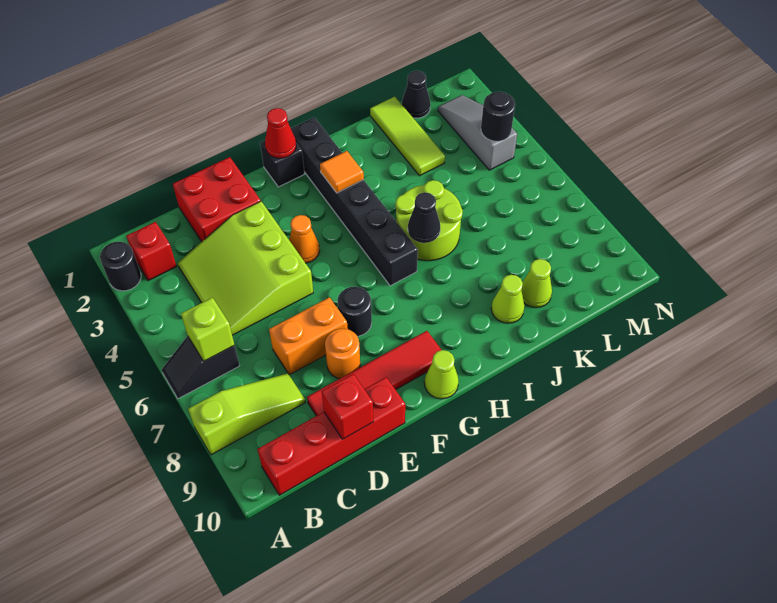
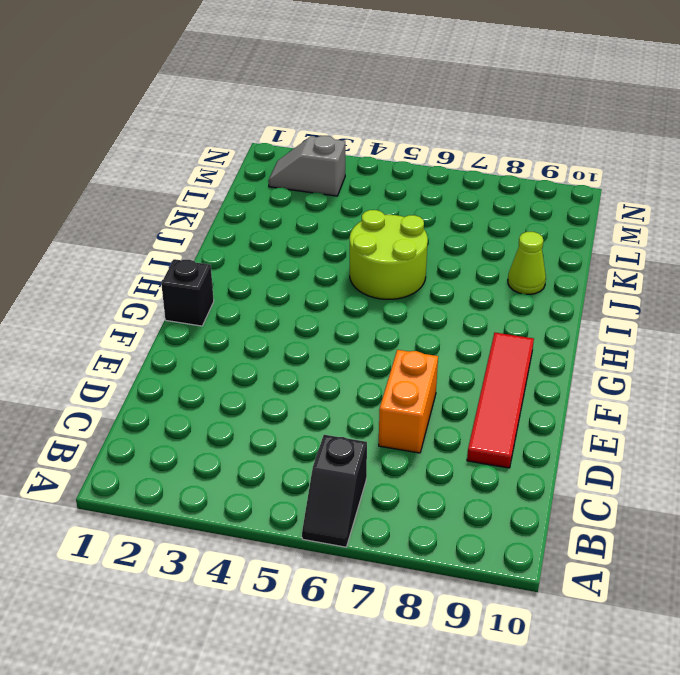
grey slope M2:M3 level 1 top 3 -> grey slope M2:M4 level 1 top 4
none -> black round brick A2 level 1
none -> lime slope A8:C8 level 1 top A
none -> red brick B2 level 1

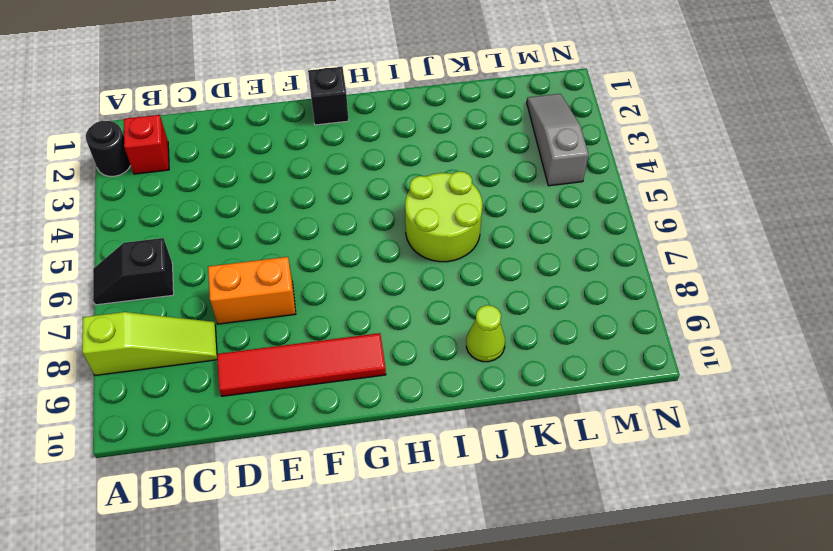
none -> red brick B10:E10 level 1
none -> lime slope C3:E5 level 1 top E
none -> red brick D1:E2 level 1

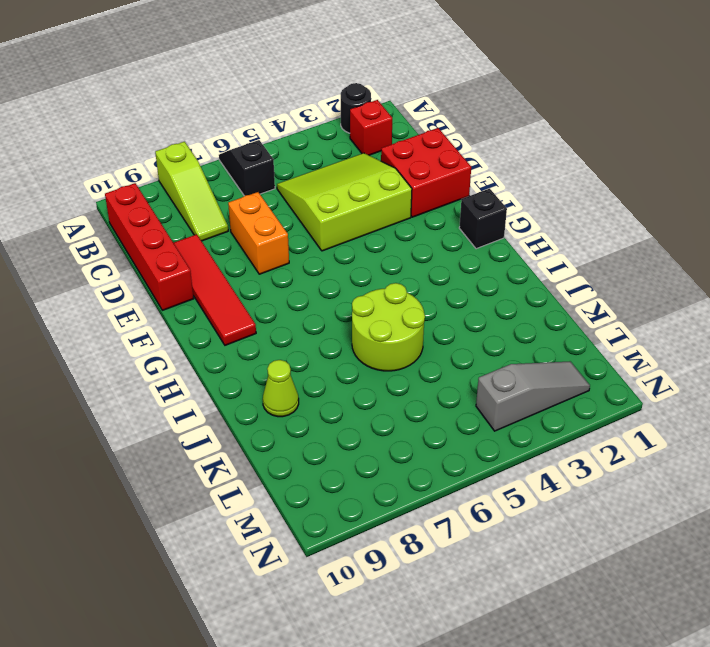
none -> orange round brick E8 level 1
none -> orange cone F4 level 1
none -> black round brick F7 level 1

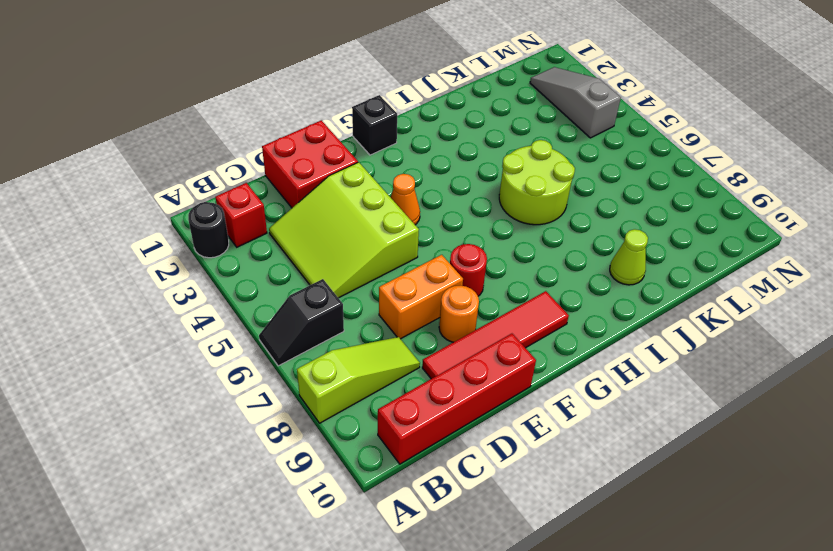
red round brick F7 level 1 -> black round brick F7 level 1
none -> lime cone G10 level 1
none -> black brick H1:H6 level 1
none -> lime tile K1:K3 level 1

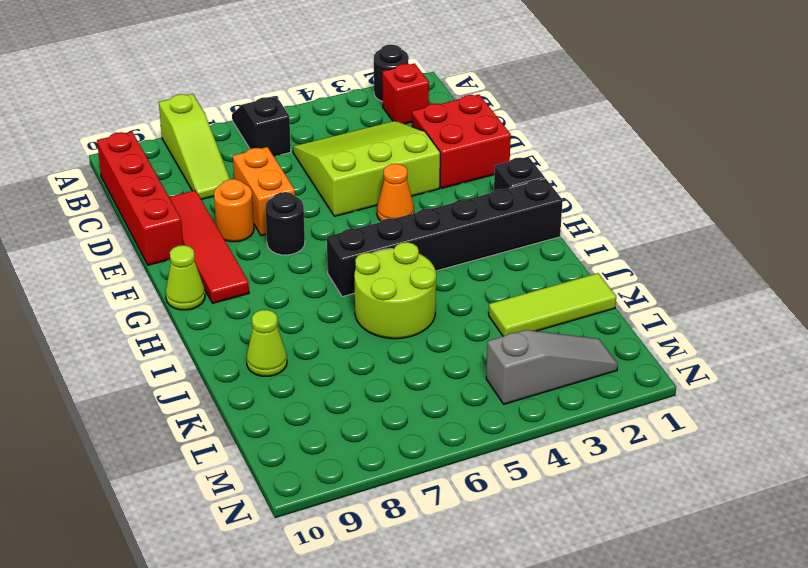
none -> lime cone K9 level 1
none -> black cone L1 level 1
none -> lime brick B6 level 2

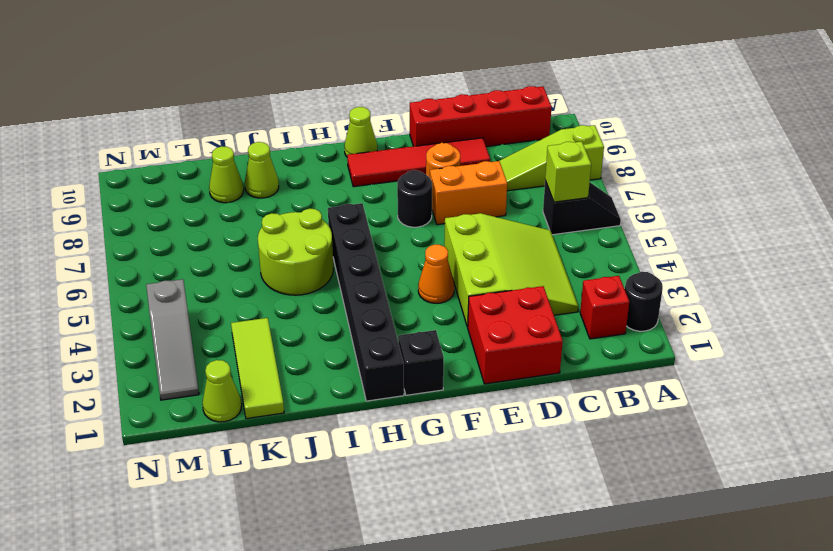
lime cone L1 level 1 -> black cone L1 level 1
none -> red brick D10 level 2
none -> red cone G1 level 2
none -> orange tile H3 level 2

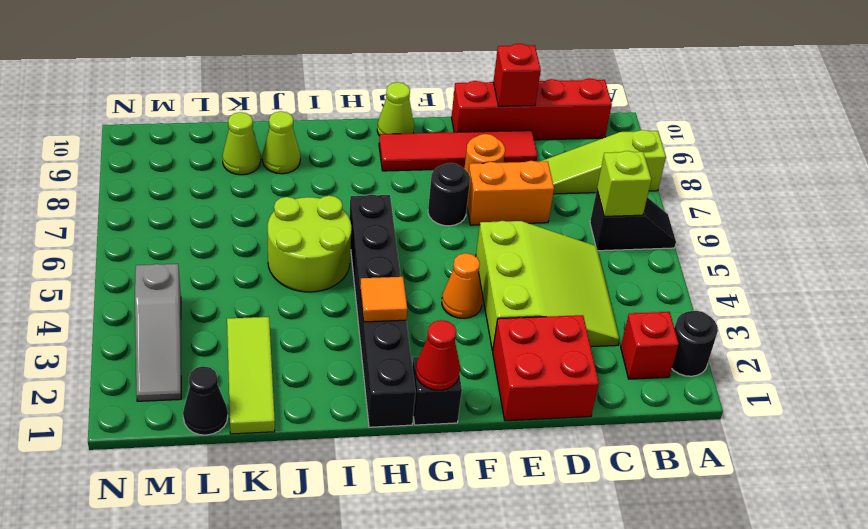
none -> black cone I6 level 2
none -> black round brick M4 level 2

